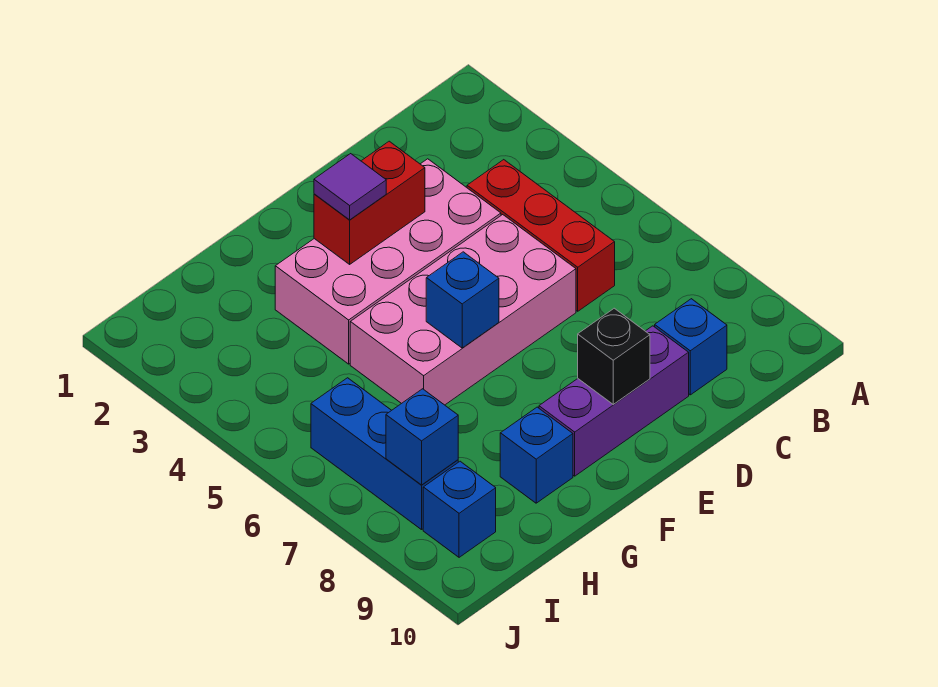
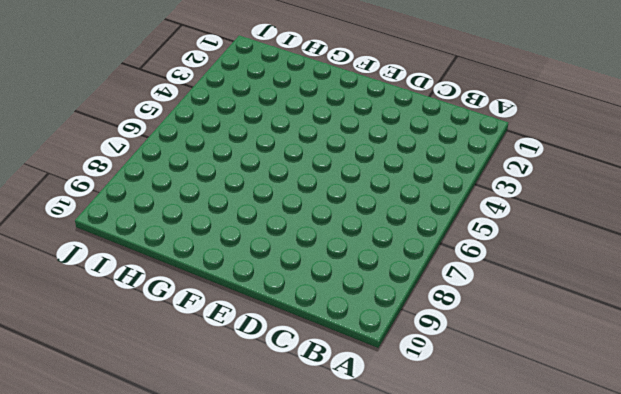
none -> red brick C4:C6 level 1
none -> blue brick C9 level 1
none -> pink brick D3:G4 level 1

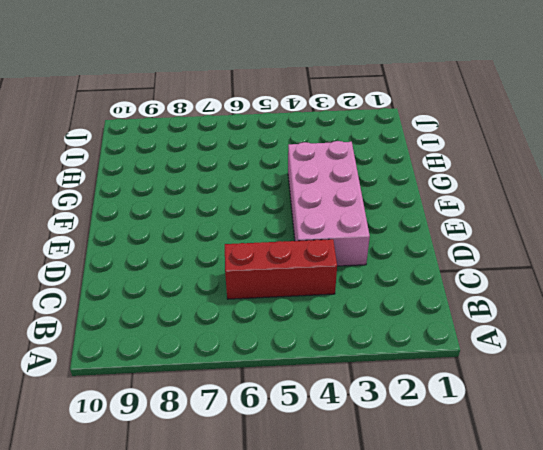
none -> blue brick C9 level 1
none -> pink brick D5:G6 level 1
none -> purple brick D9:F9 level 1

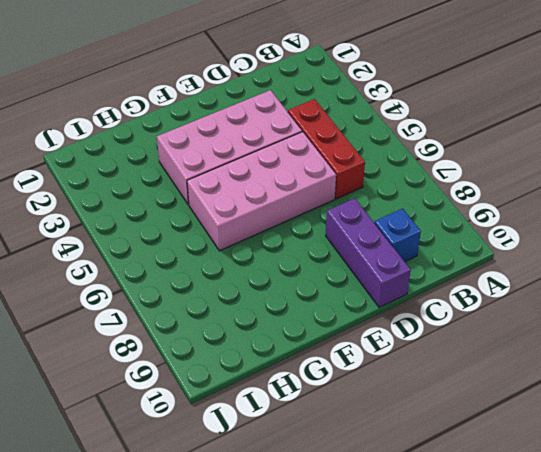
purple brick D8:D10 level 1 -> purple brick D9:F9 level 1
none -> blue brick G9 level 1
none -> blue brick I6:I8 level 1
none -> blue brick I9 level 1

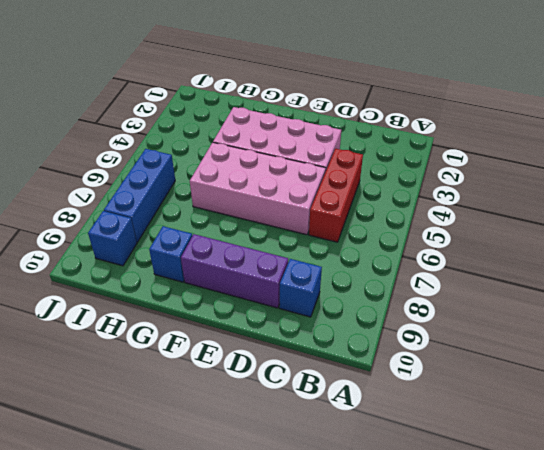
none -> red brick E3:F3 level 2
none -> black brick E9 level 2
none -> blue brick F6 level 2

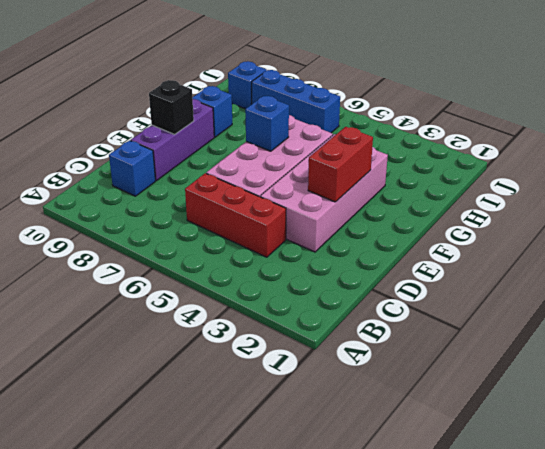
none -> blue brick I8 level 2
none -> purple tile F3 level 3

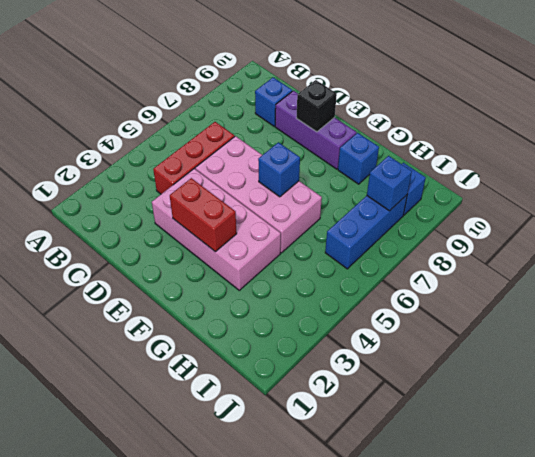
none -> purple tile F3 level 3

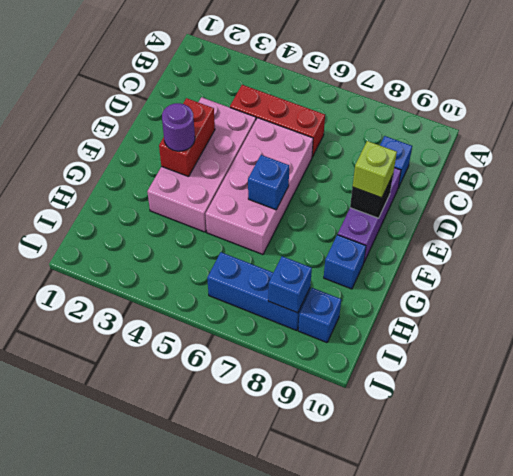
lime brick E9 level 3 -> none
purple round brick F3 level 3 -> purple tile F3 level 3

